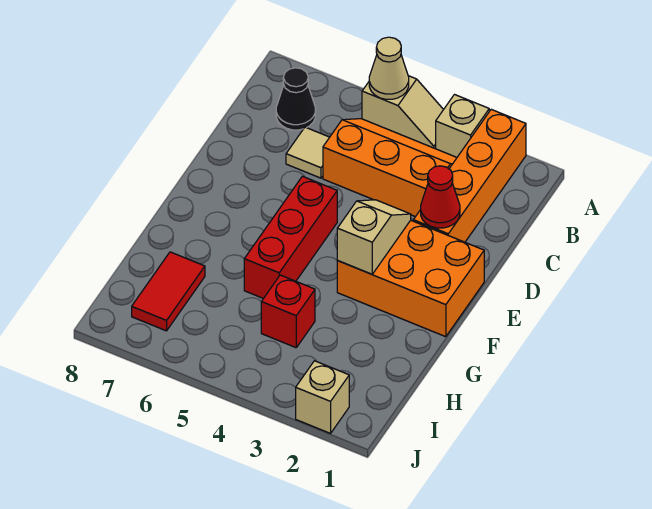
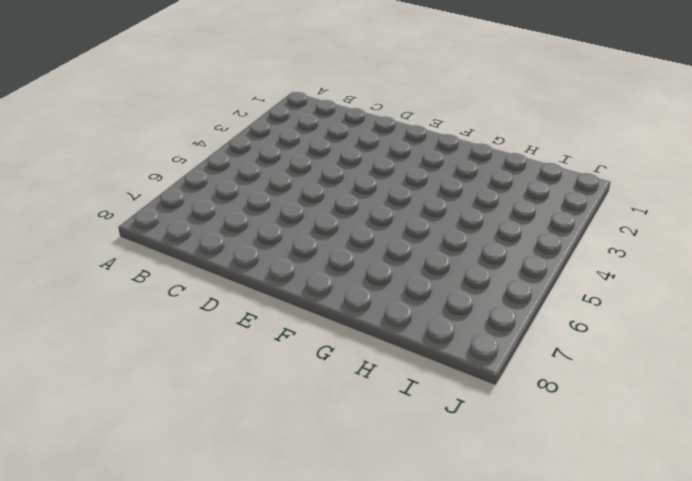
none -> orange brick A2:D2 level 1
none -> tan brick A3 level 1
none -> tan slope A4:A5 level 1 top 5

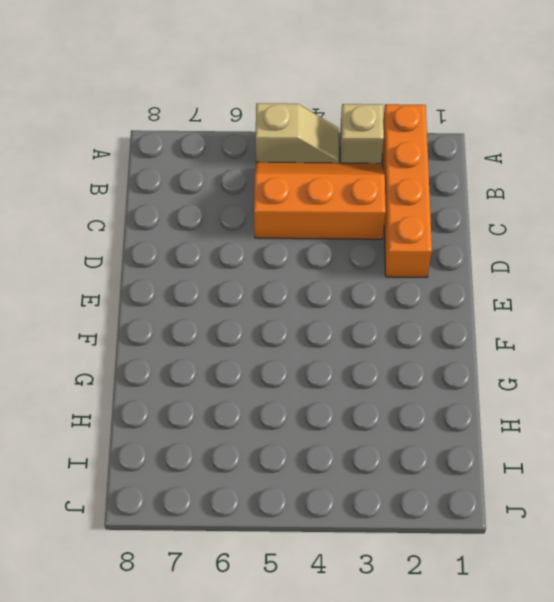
none -> black cone B7 level 1
none -> tan tile C6 level 1
none -> orange brick E1:F3 level 1

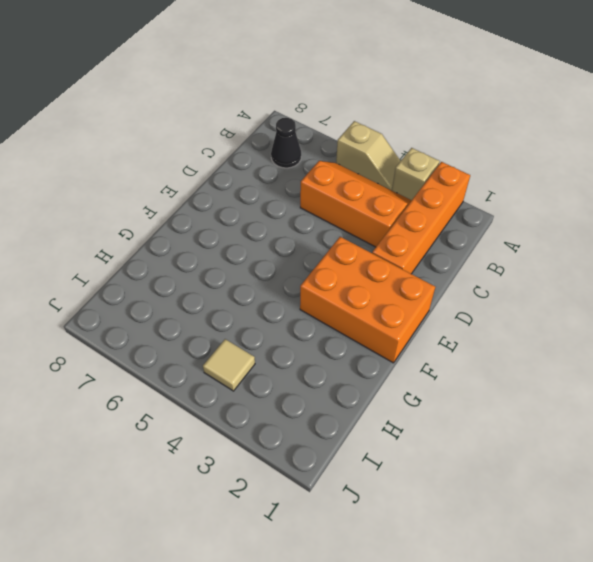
tan tile I4 level 1 -> tan tile C6 level 1
none -> red brick E5:G5 level 1
none -> red brick H4 level 1
none -> red tile H7:I7 level 1

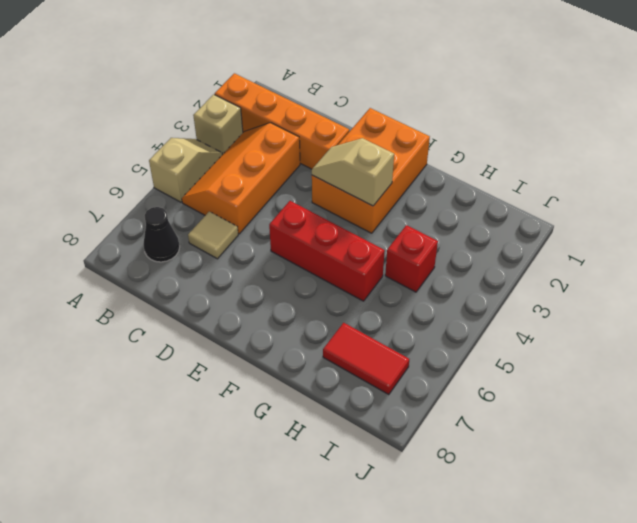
none -> tan brick J2 level 1
none -> tan cone A5 level 2
none -> red cone D2 level 2

